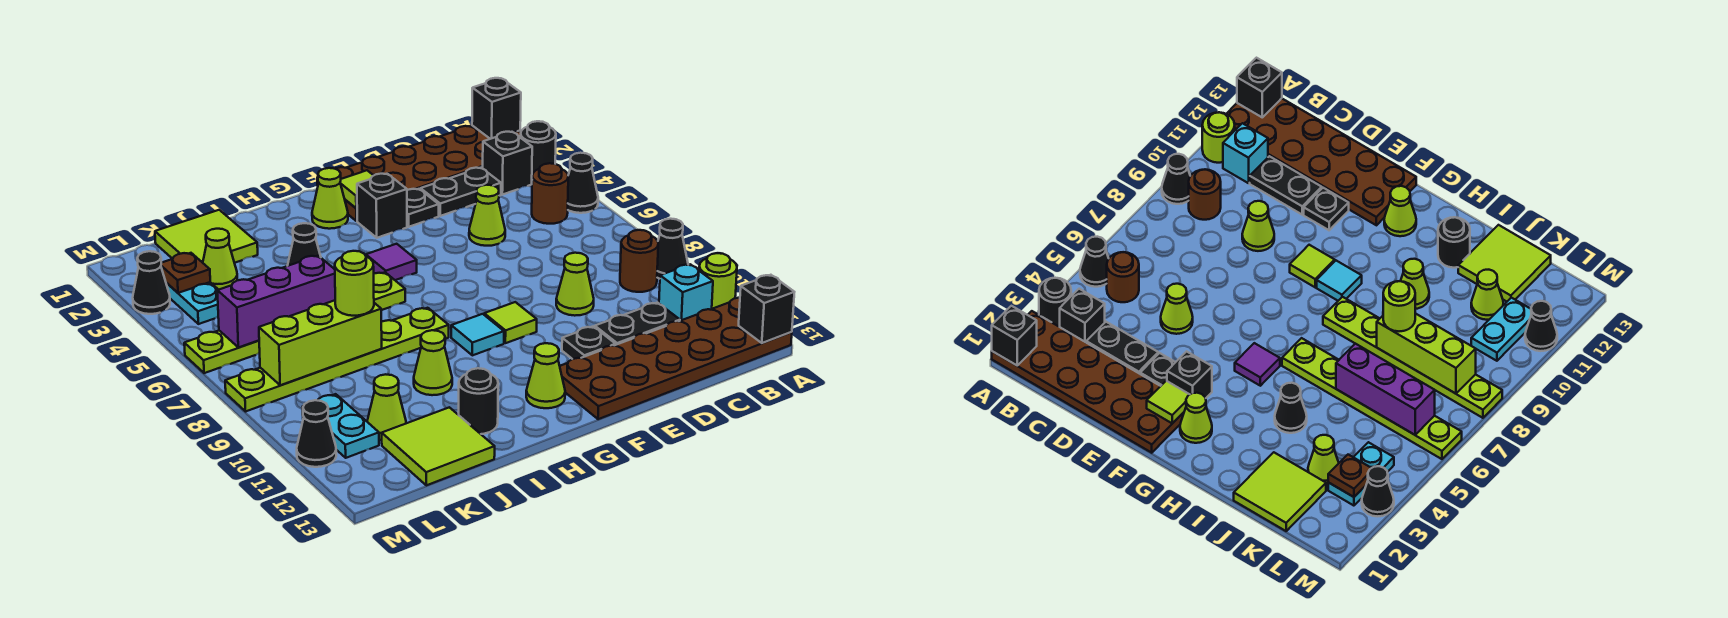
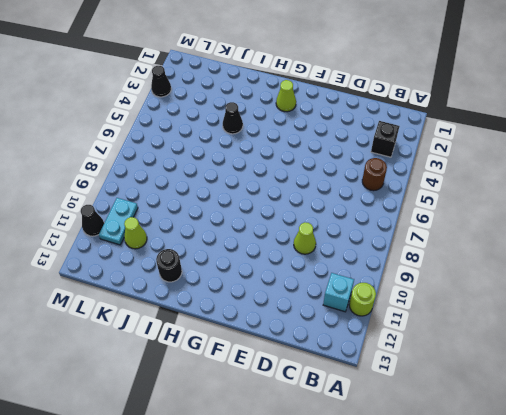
none -> brown plate A1:F2 level 1
none -> black round brick A3 level 1
none -> black cone A5 level 1
none -> black cone A9 level 1

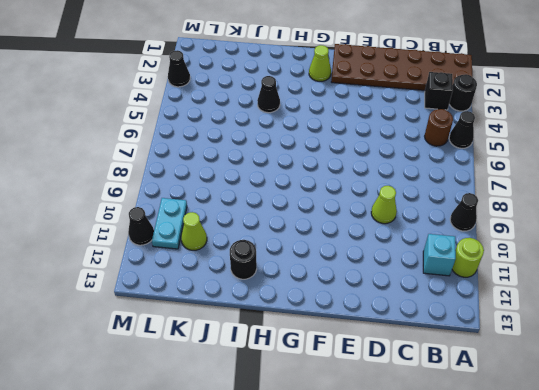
none -> brown plate A12:F13 level 1
none -> brown round brick B9 level 1
none -> black plate C3:D3 level 1
none -> black plate C11:D11 level 1

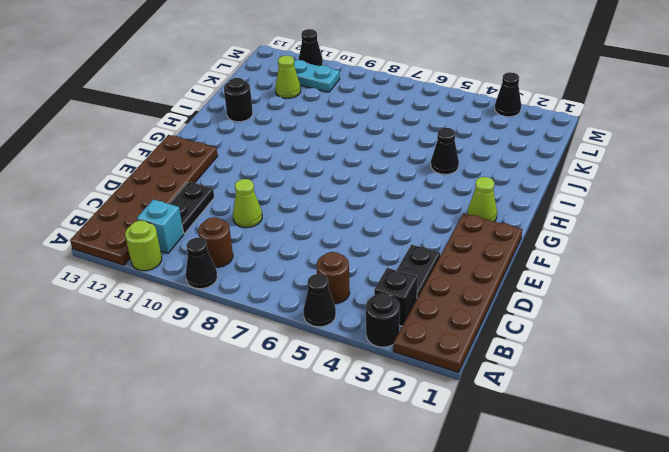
none -> lime cone D5 level 1
none -> black plate E3 level 1
none -> black plate E11 level 1
none -> black brick F3 level 1

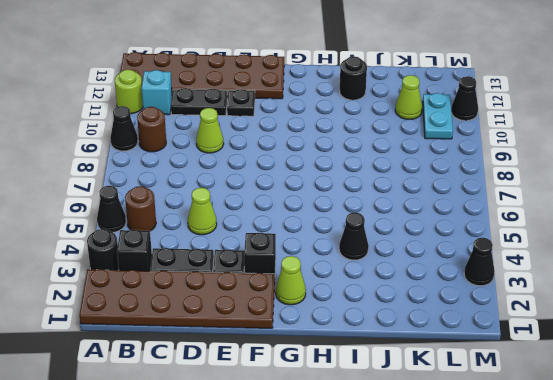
none -> lime tile F9 level 1
none -> purple tile G5 level 1
none -> cyan tile G9 level 1
none -> lime cone G12 level 1

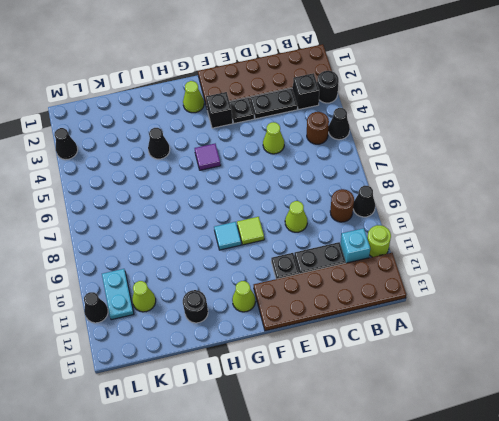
none -> lime plate H6:M6 level 1
none -> lime plate H8:M8 level 1
none -> lime cone I10 level 1
none -> lime tile J1:K2 level 1

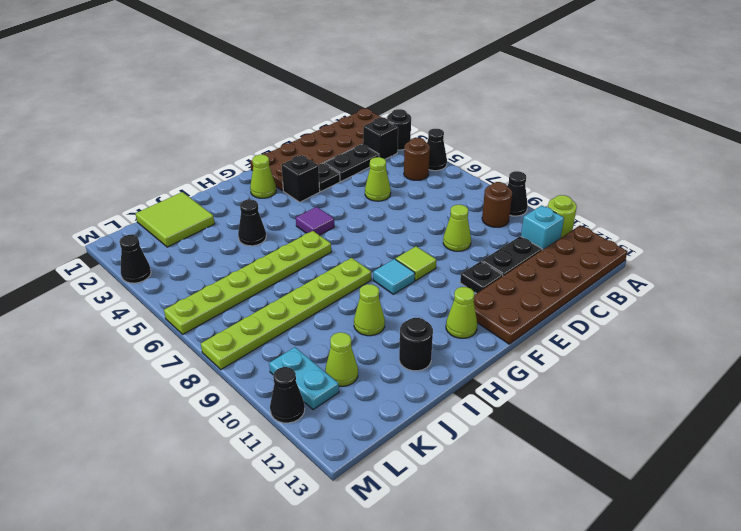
none -> lime tile J12:K13 level 1
none -> lime cone K3 level 1
none -> cyan plate L3:L4 level 1
none -> black brick A1 level 2

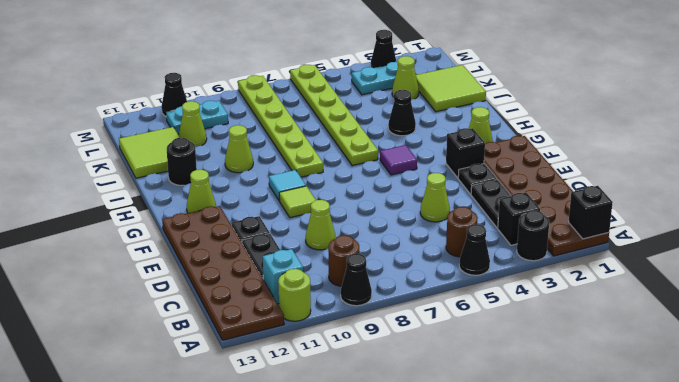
none -> black brick A13 level 2
none -> lime tile F2 level 2
none -> purple brick J6:L6 level 2
none -> lime brick J8:L8 level 2

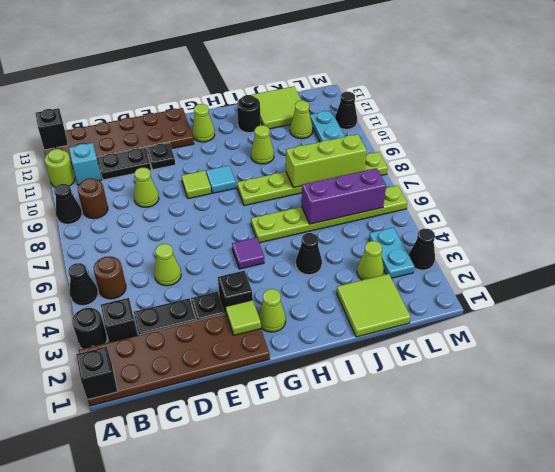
none -> brown plate L3 level 2
none -> lime round brick J8 level 3

